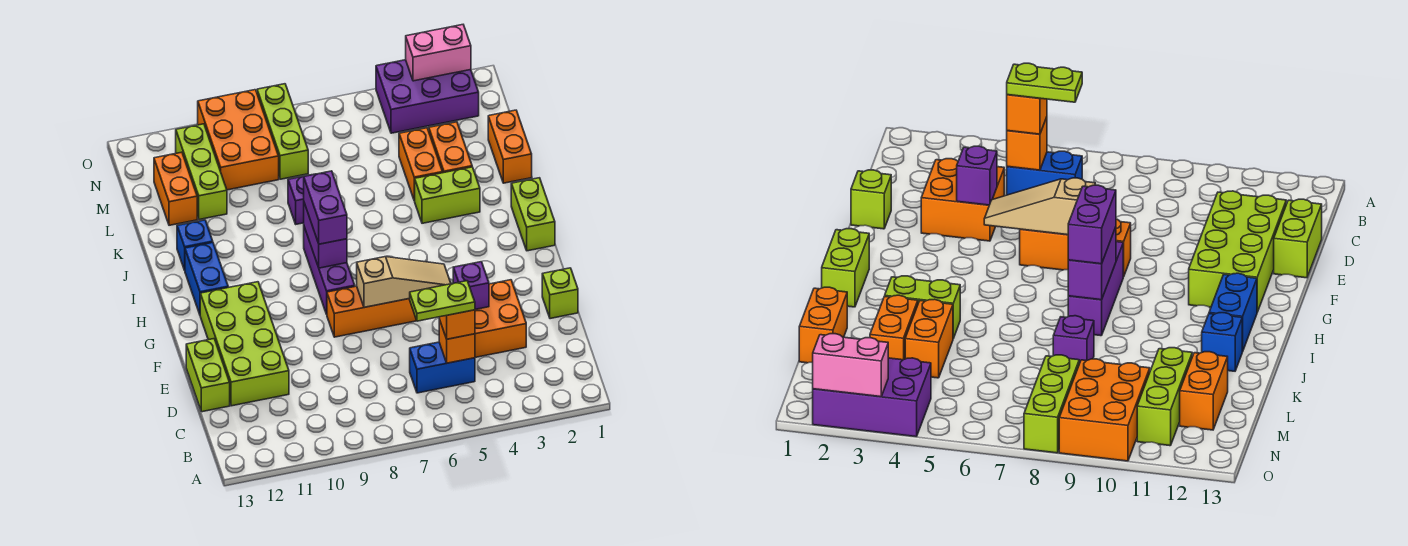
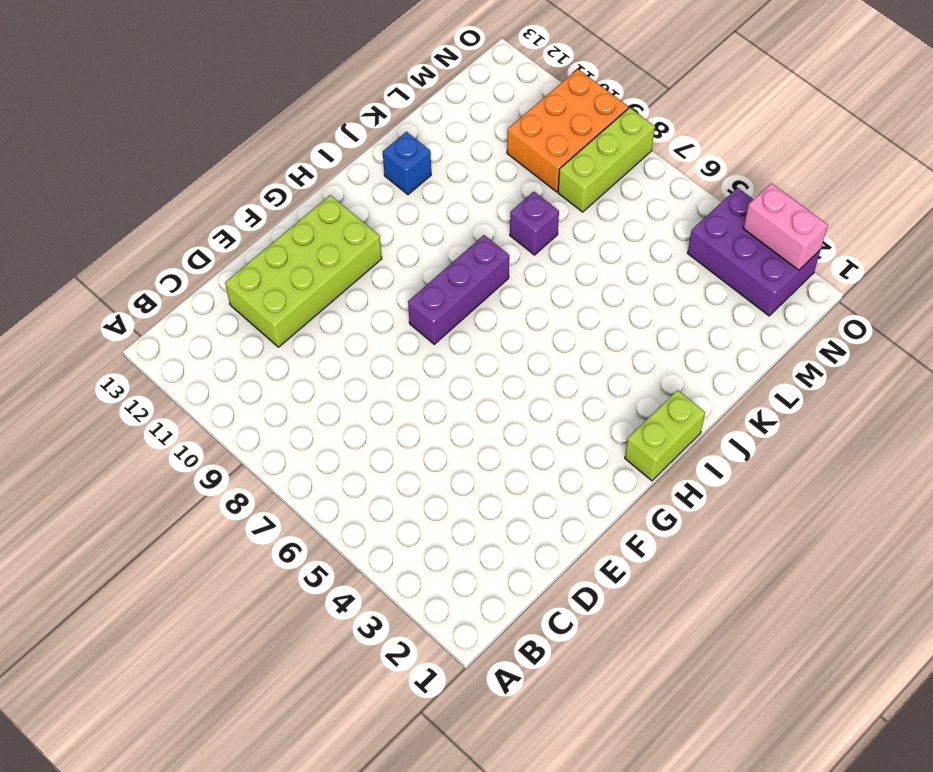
none -> blue brick C5:C6 level 1
none -> orange brick D3:E4 level 1
none -> lime brick D13:E13 level 1

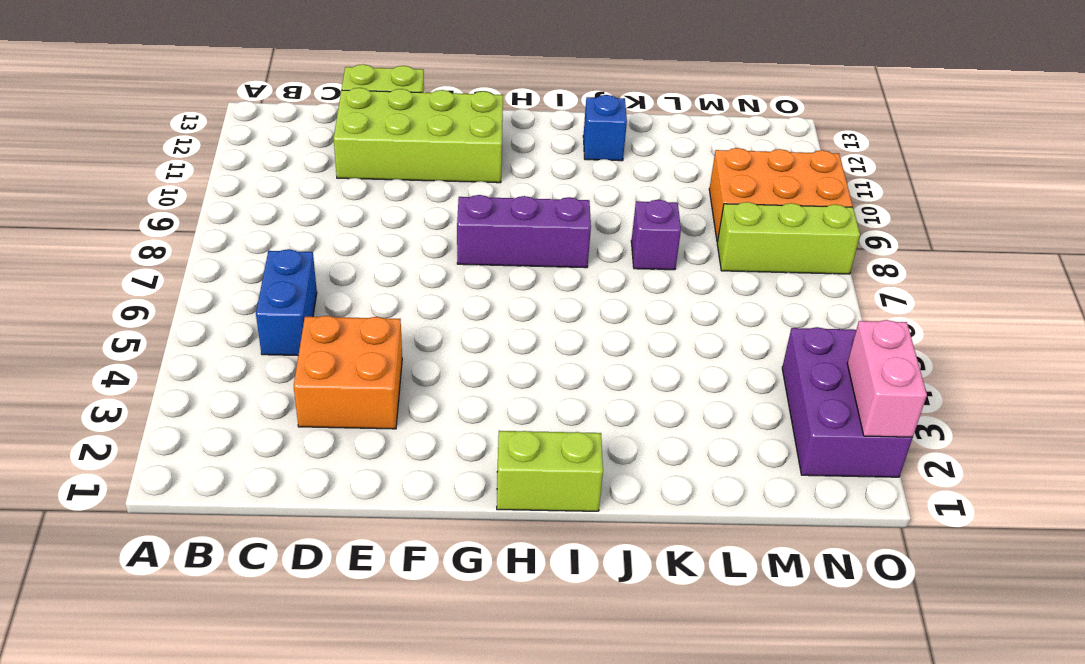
none -> lime brick E1 level 1
none -> orange brick F6:F8 level 1
none -> blue brick H12:I12 level 1

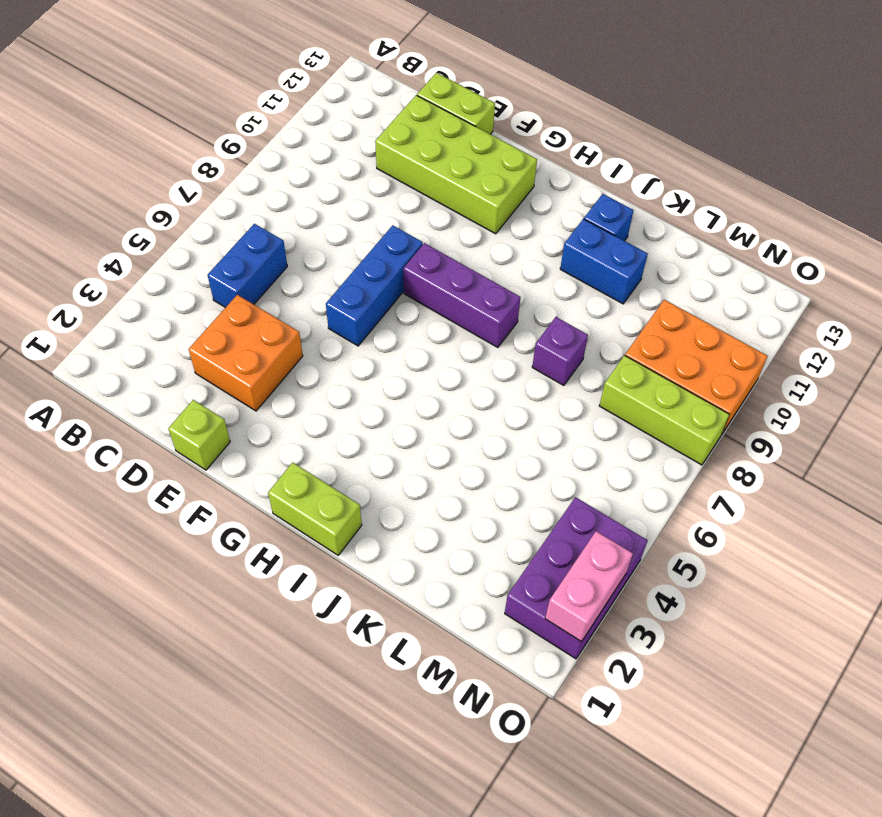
blue brick F6:F8 level 1 -> orange brick F6:F8 level 1
blue brick J11:K11 level 1 -> blue brick H12:I12 level 1
none -> lime brick J3:J4 level 1
none -> orange brick K1:L1 level 1
none -> orange brick K3:L3 level 1

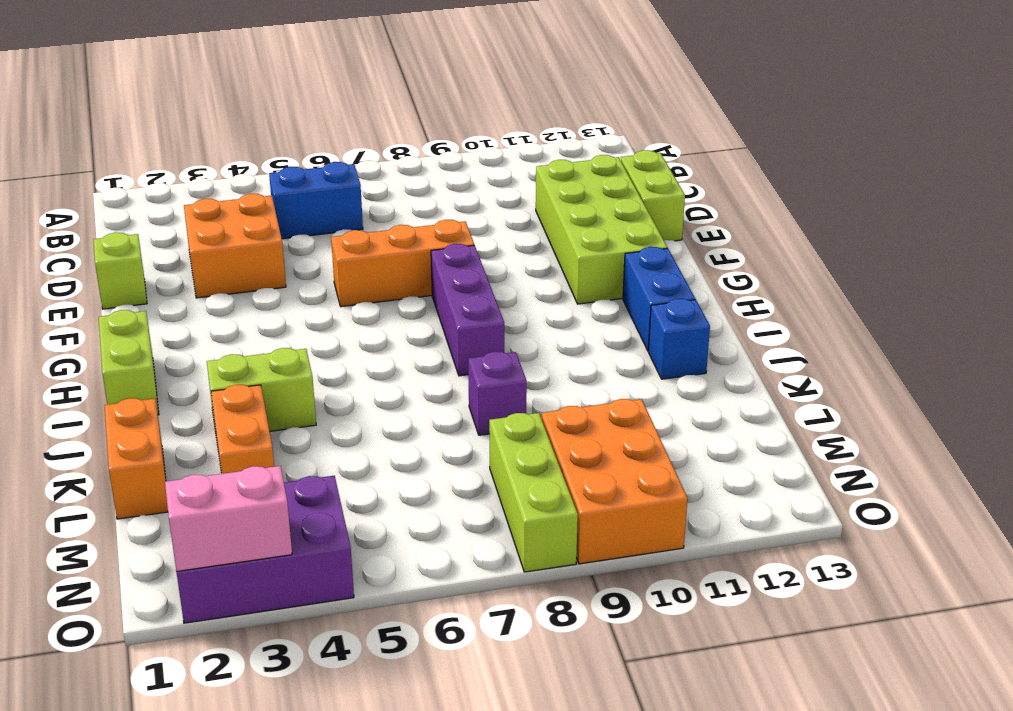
none -> orange brick K4:L4 level 1
none -> lime brick L11:N11 level 1
none -> orange brick L12:M12 level 1

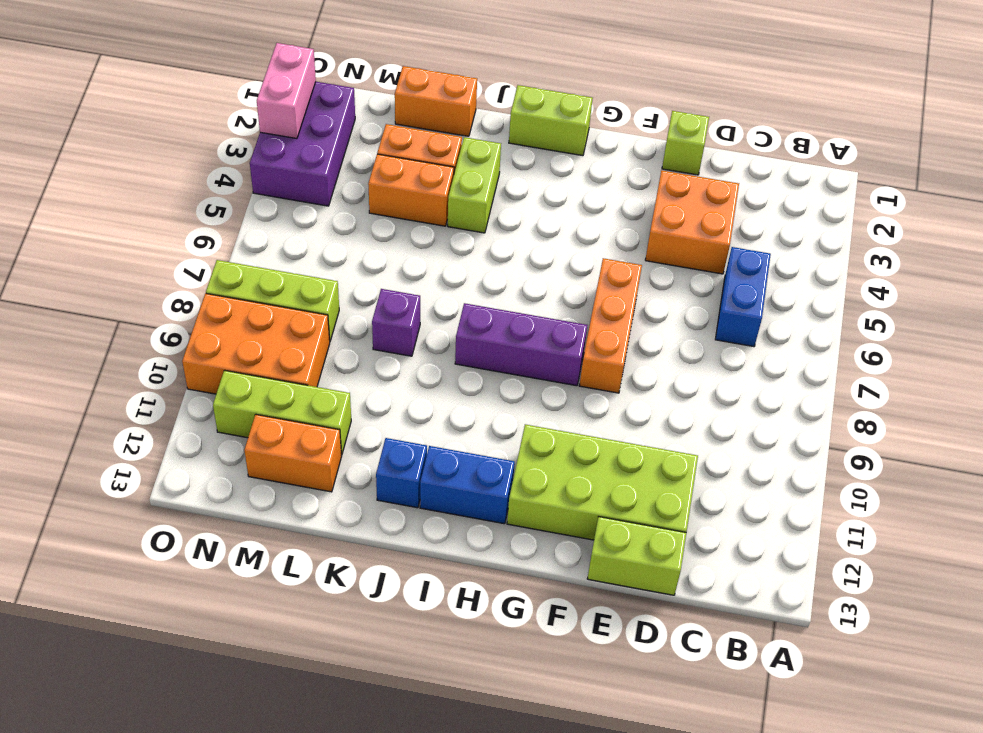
none -> orange brick C5 level 2
none -> purple brick E4 level 2
none -> tan slope F5:F7 level 2 top 7

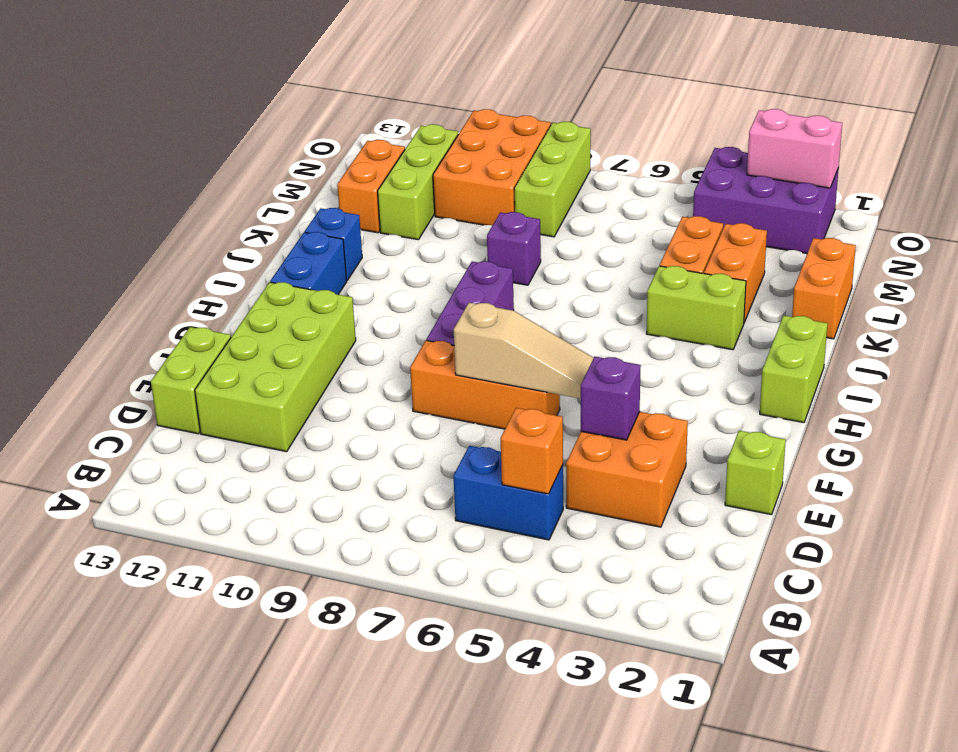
none -> purple brick H8:I8 level 2
none -> orange brick C5 level 3
none -> purple brick H8:I8 level 3

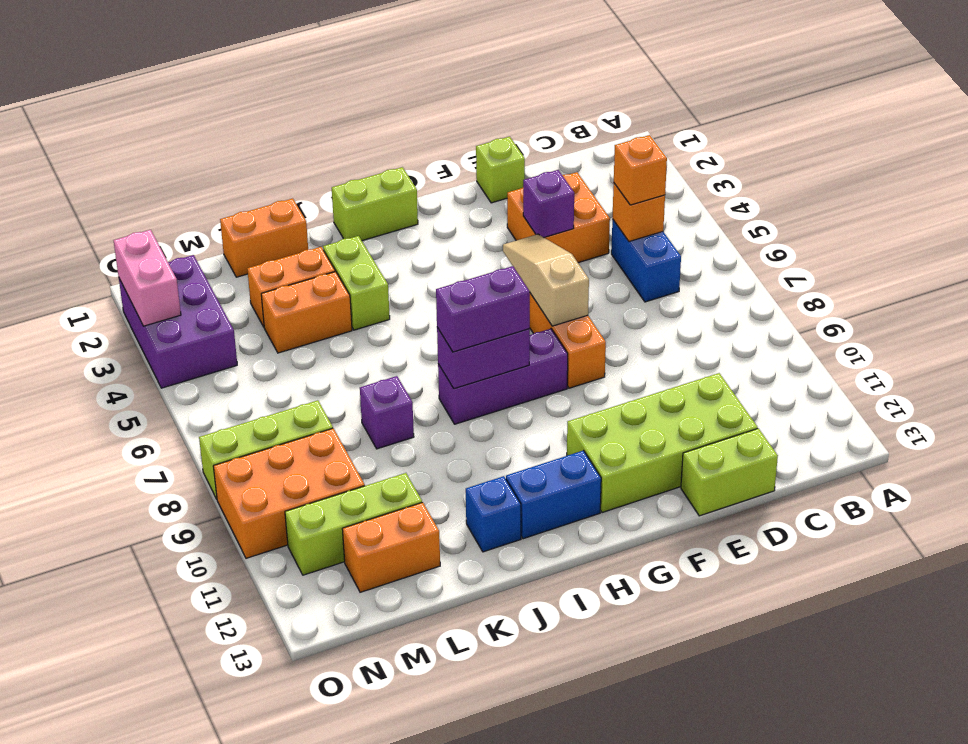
none -> lime plate C5:C6 level 4

